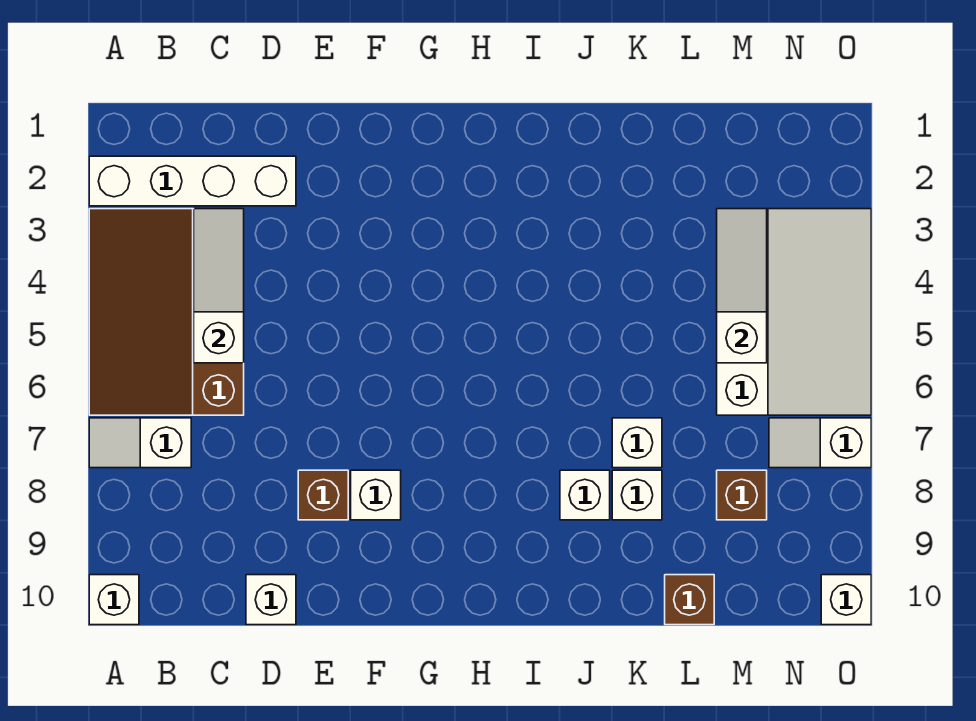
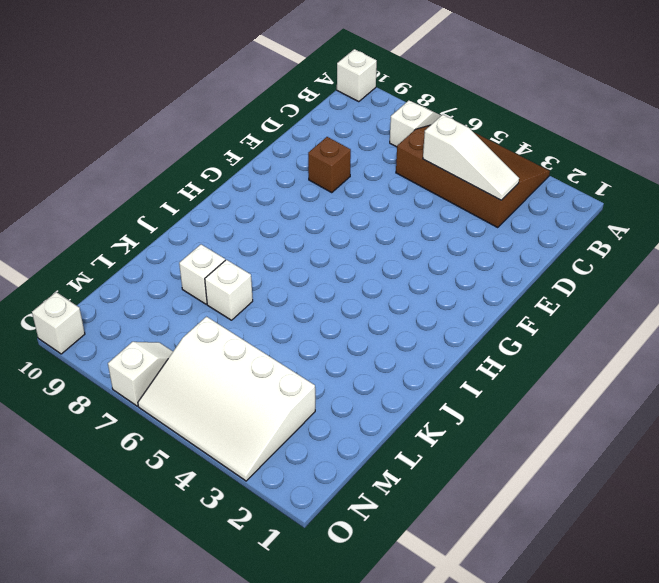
none -> white brick A2:D2 level 1
none -> white brick D10 level 1
none -> white brick F8 level 1

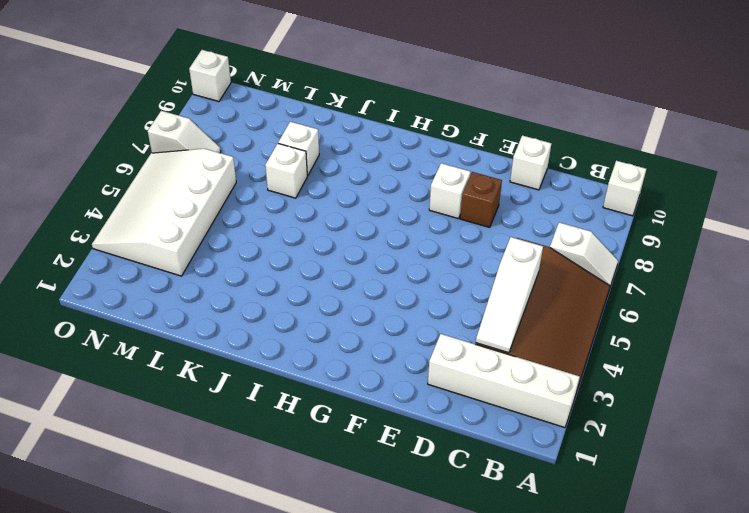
none -> white brick J8 level 1
none -> brown brick L10 level 1
none -> brown brick M8 level 1

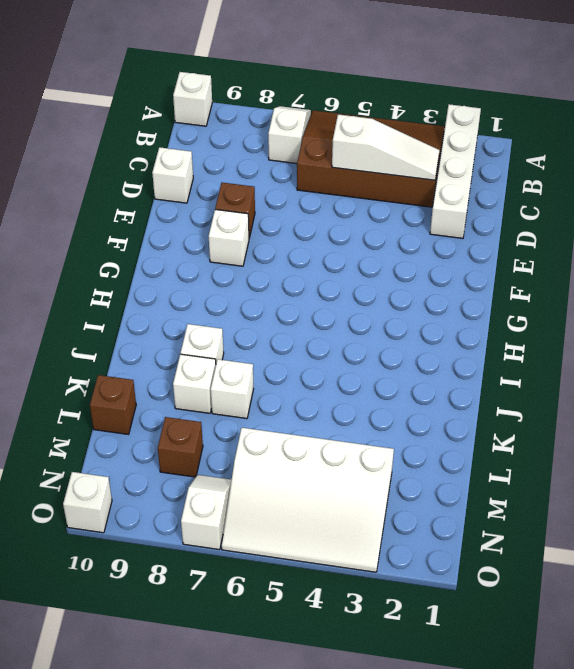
none -> white slope M3:M5 level 2 top 5

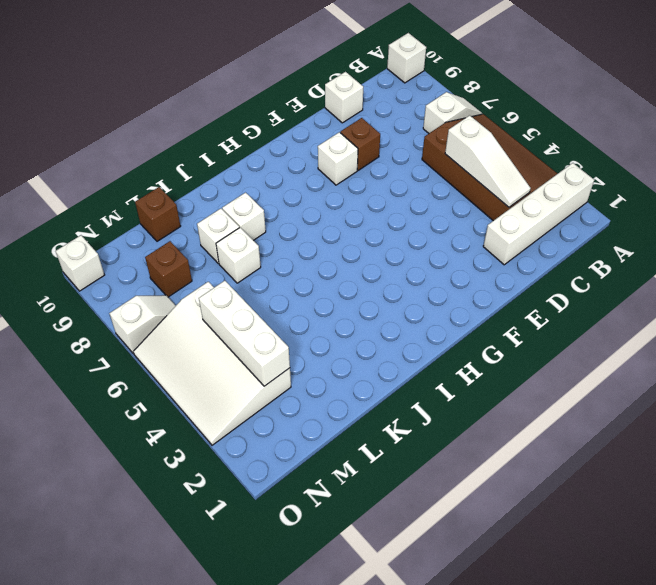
white brick M3:M5 level 2 -> white slope M3:M5 level 2 top 5

